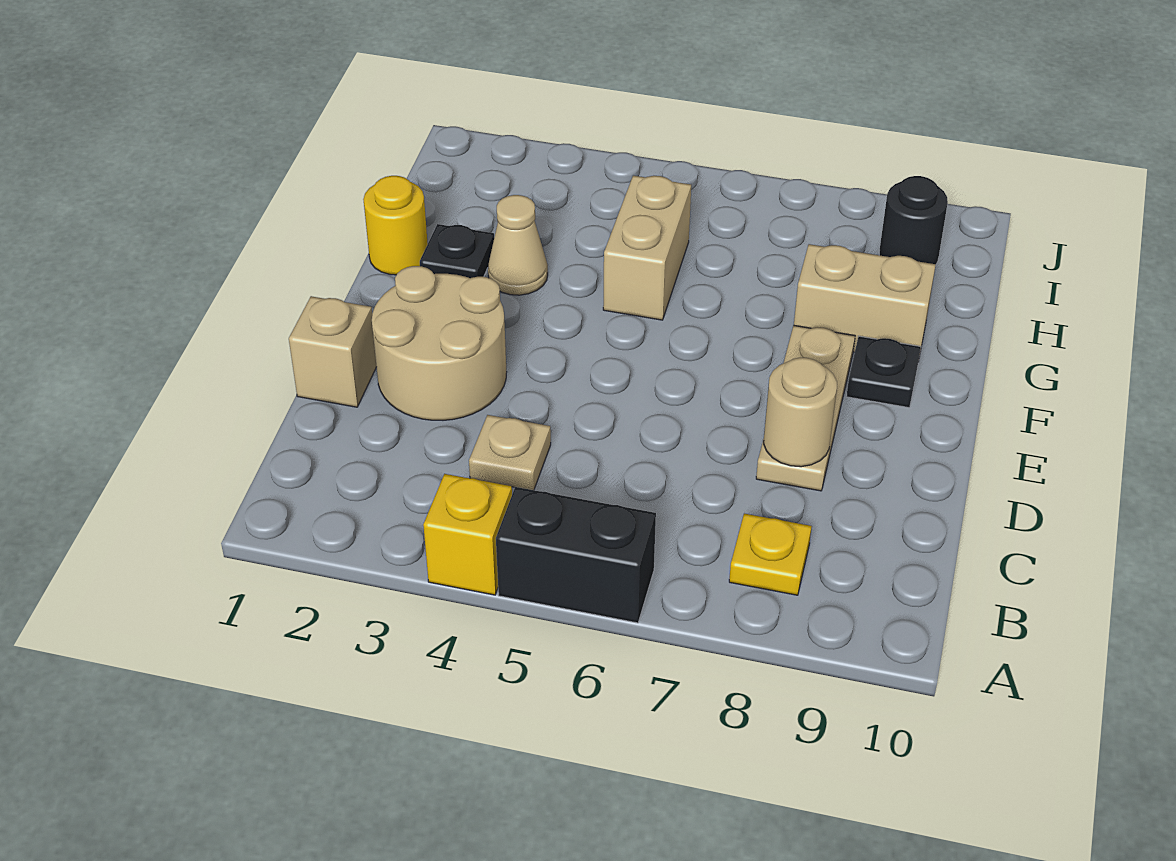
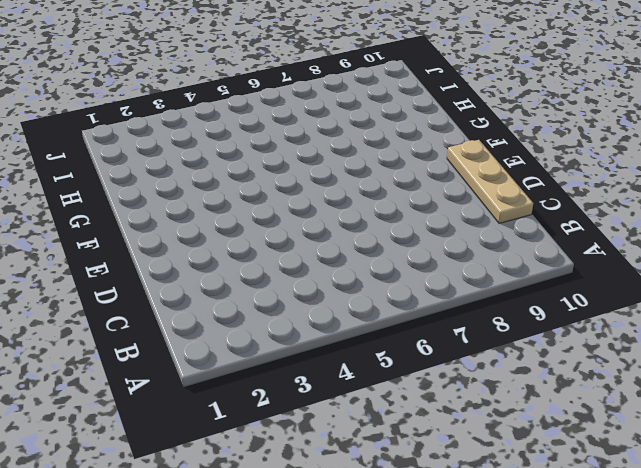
tan plate C10:E10 level 1 -> tan plate D8:F8 level 1
none -> yellow brick A4 level 1
none -> black brick A5:A6 level 1
none -> yellow plate B8 level 1

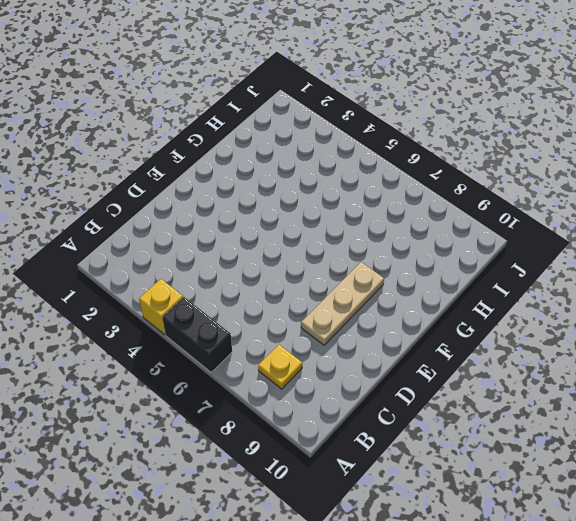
none -> tan plate C4 level 1
none -> tan brick D1 level 1
none -> tan round brick D2:E3 level 1

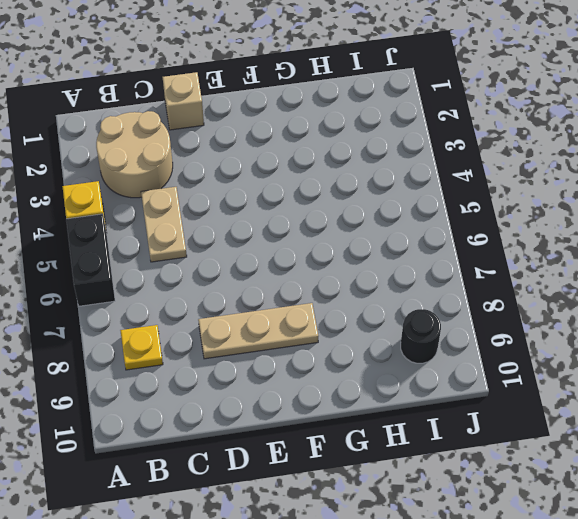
tan round brick B2:C3 level 1 -> tan round brick D2:E3 level 1
tan plate C4:C5 level 1 -> tan plate C4 level 1
none -> black plate F9 level 1
none -> yellow round brick G1 level 1
none -> black plate G2 level 1

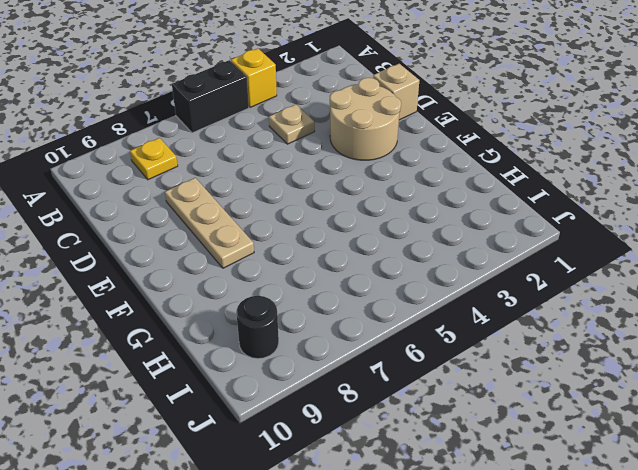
none -> black plate F9 level 1
none -> yellow round brick G1 level 1
none -> black plate G2 level 1

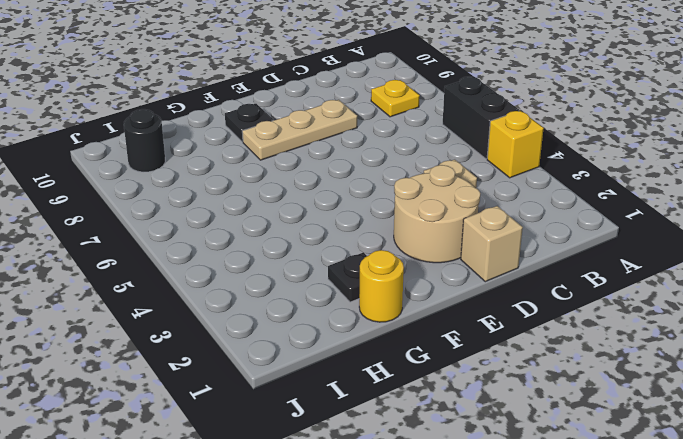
none -> tan cone G3 level 1
none -> tan brick G5:H5 level 1
none -> tan brick G8:G9 level 1

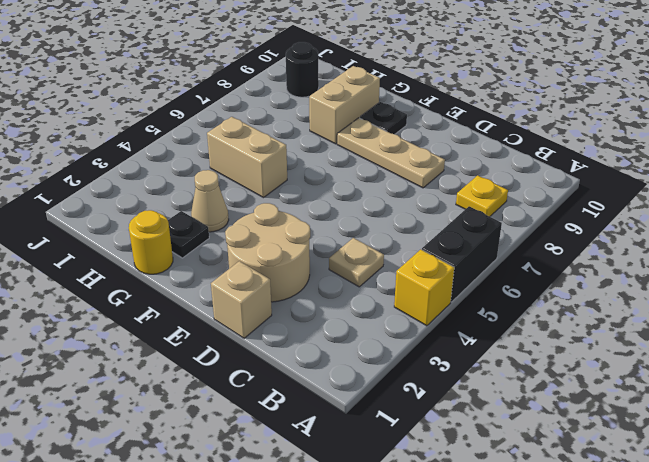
none -> tan round brick D8 level 2

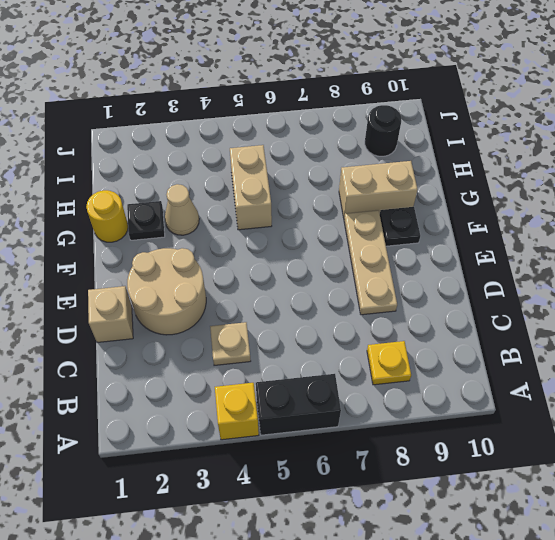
none -> tan round brick D8 level 2

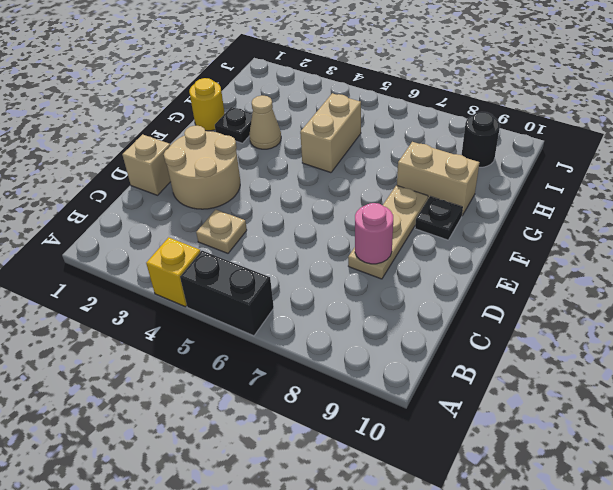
pink round brick D8 level 2 -> tan round brick D8 level 2
none -> yellow plate B8 level 1

